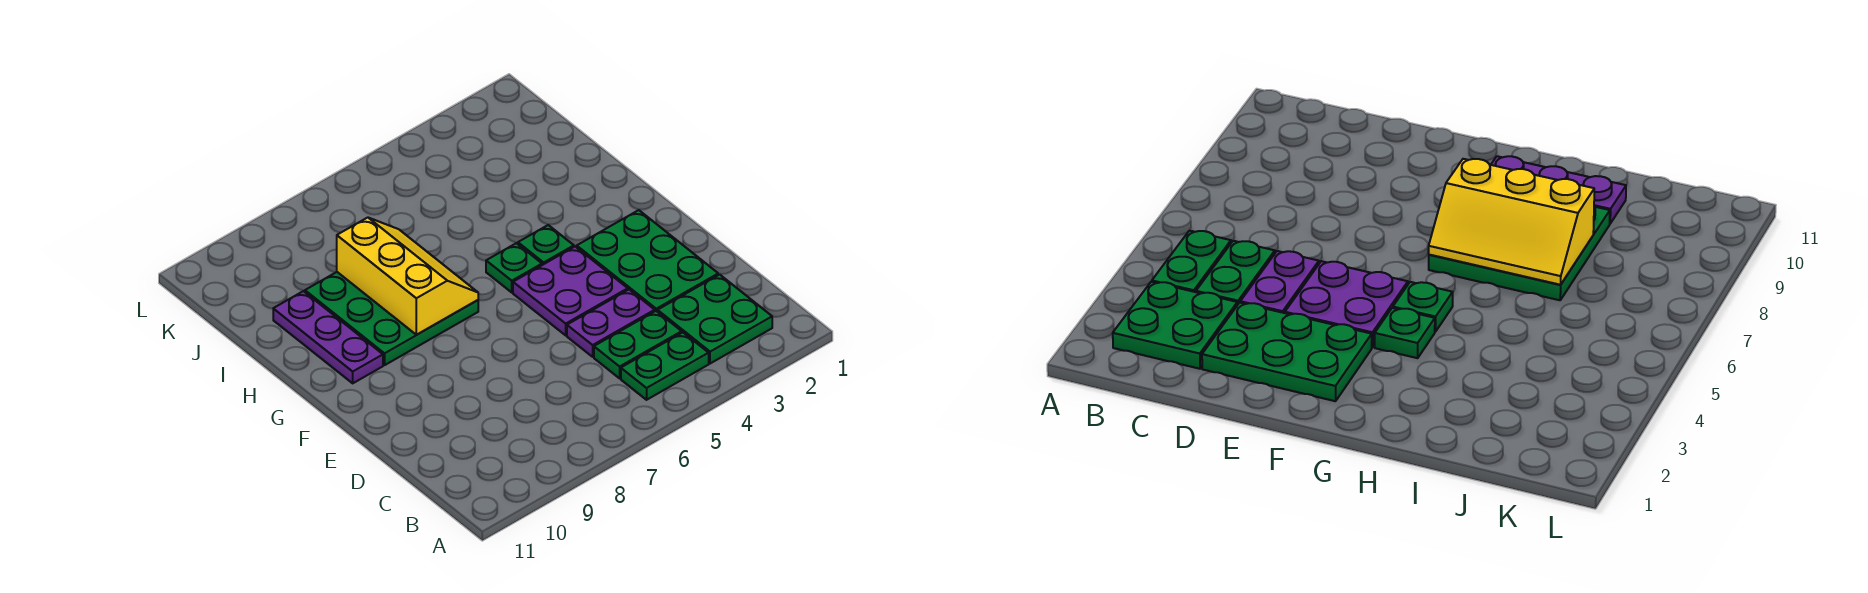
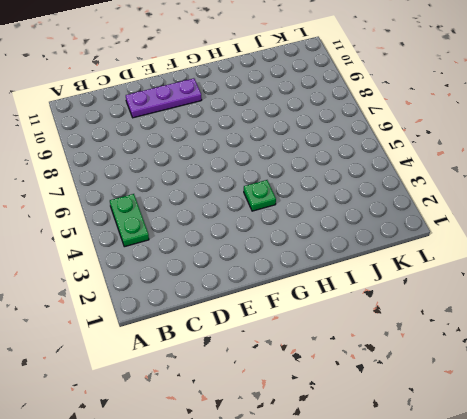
purple plate D10:F10 level 1 -> purple plate G10:I10 level 1
none -> green plate B2:C3 level 1
none -> green plate C4:C5 level 1

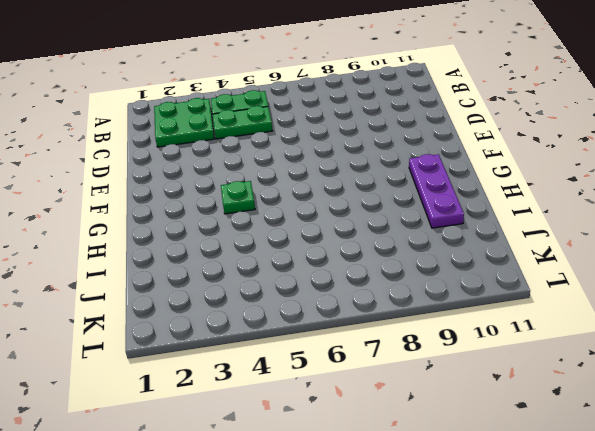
none -> green plate D2:F3 level 1
none -> purple plate D4:D5 level 1

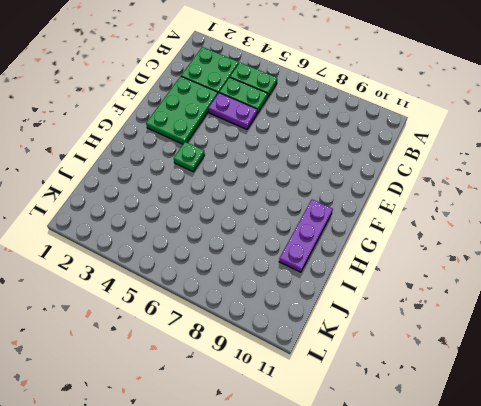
none -> purple plate E4:F5 level 1
none -> green plate G5 level 1

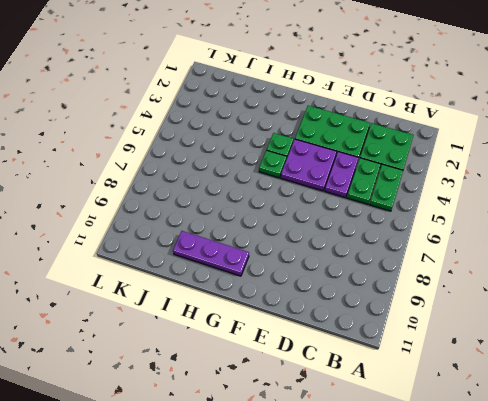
none -> green plate G7:I9 level 1
none -> yellow slope G7:I8 level 2 top 8

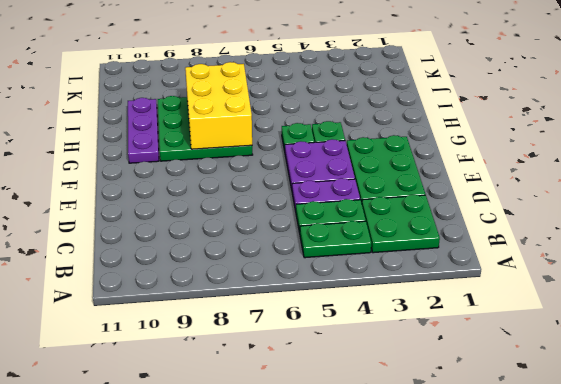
yellow brick G7:I8 level 2 -> yellow slope G7:I8 level 2 top 8

